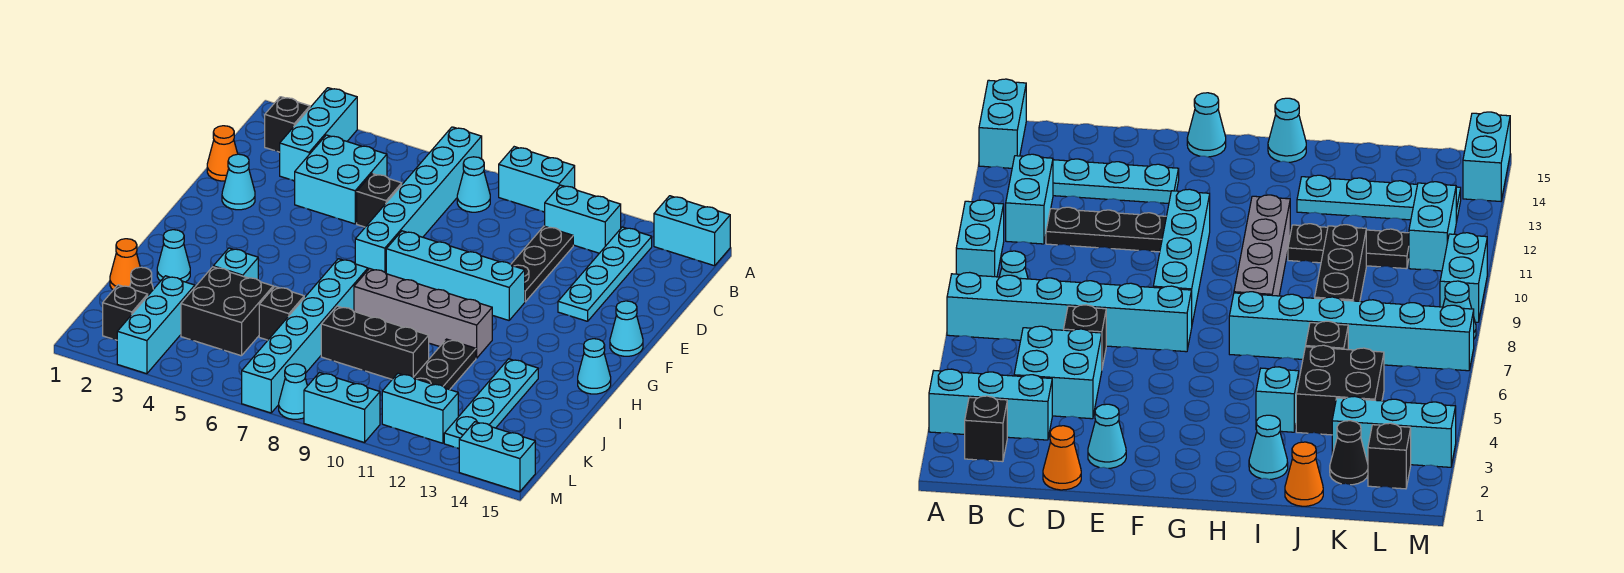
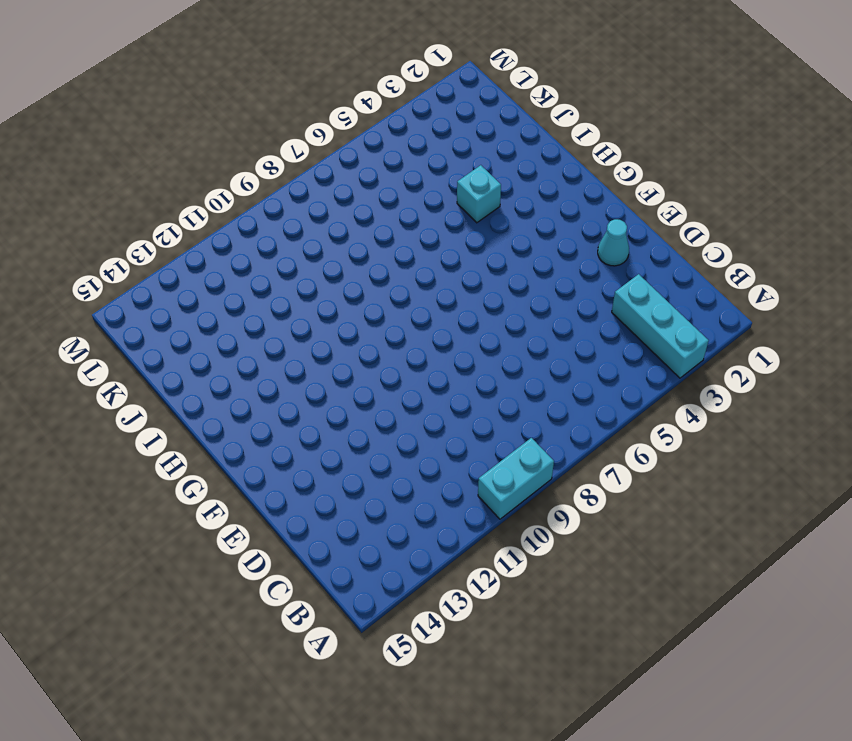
none -> cyan brick A7:F7 level 1
none -> cyan brick A14:A15 level 1
none -> black brick B2 level 1
none -> cyan cone B8 level 1

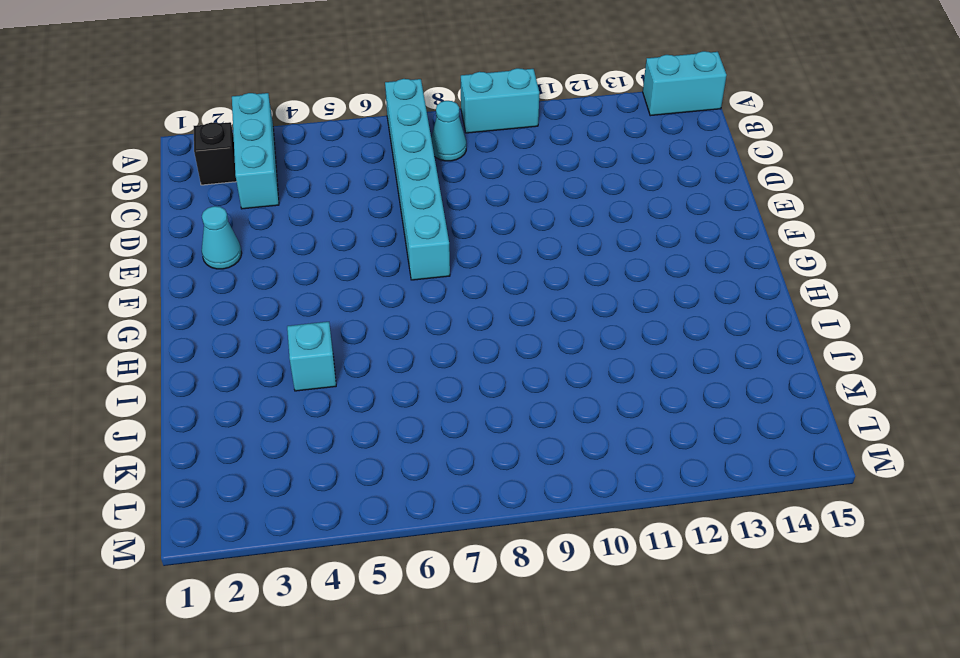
none -> cyan brick B11:B12 level 1
none -> cyan plate B13:E13 level 1
none -> cyan brick C4:D5 level 1
none -> black plate C11:E11 level 1

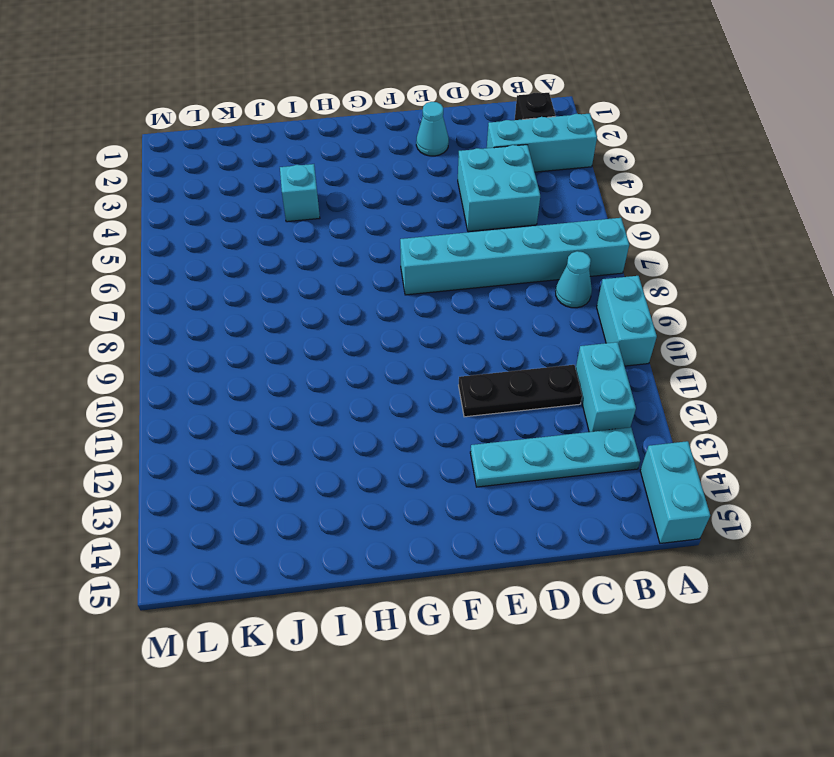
none -> orange cone D1 level 1
none -> black brick D6 level 1
none -> cyan brick F8:F11 level 1
none -> cyan cone F15 level 1

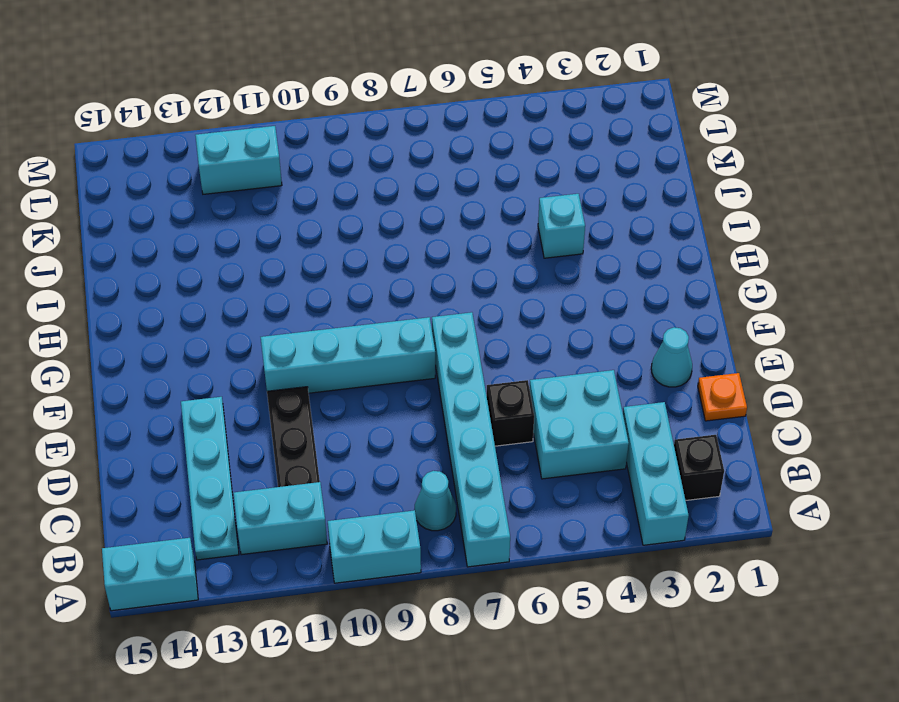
orange plate D1 level 1 -> orange cone D1 level 1
none -> cyan cone F15 level 1
none -> cyan brick H7:M7 level 1
none -> grey brick H8:H11 level 1
none -> cyan cone H15 level 1

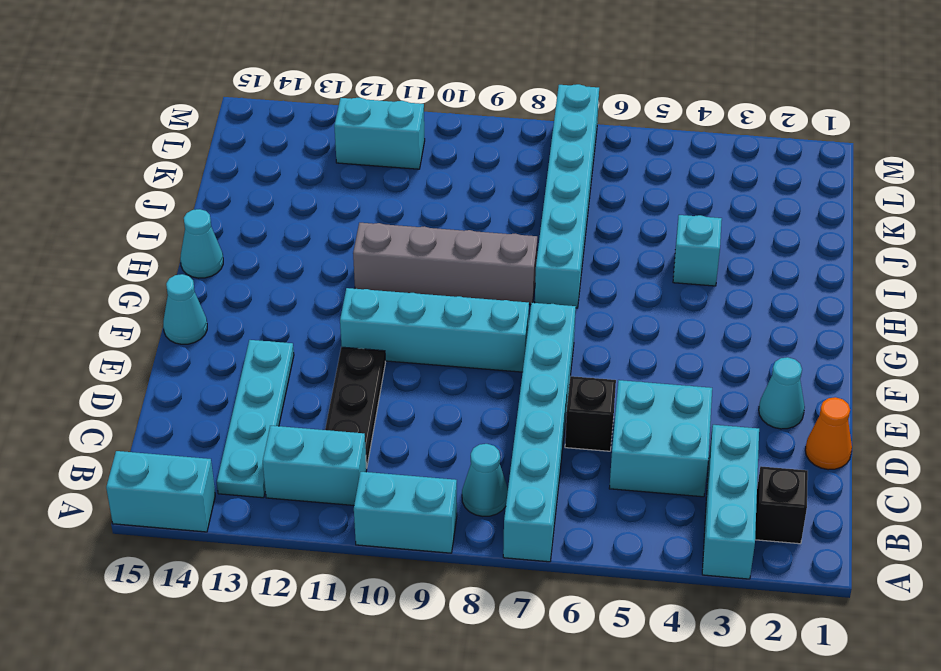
none -> cyan cone I2 level 1
none -> black plate I11:K11 level 1
none -> cyan plate I13:L13 level 1
none -> orange cone J1 level 1

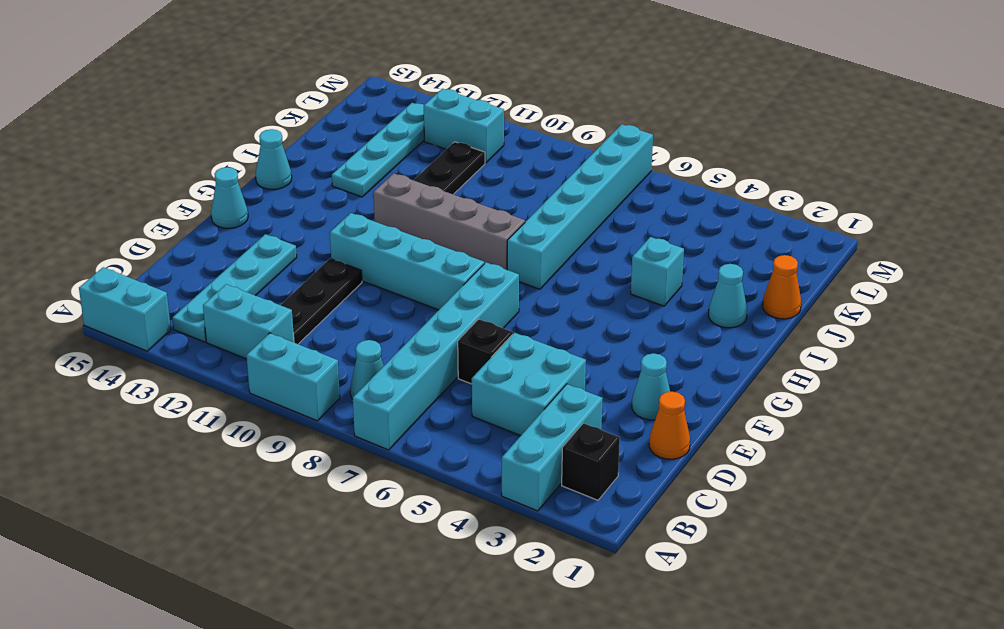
none -> black brick J4:K5 level 1
none -> black brick J6 level 1
none -> black brick J8:J10 level 1
none -> black cone K2 level 1

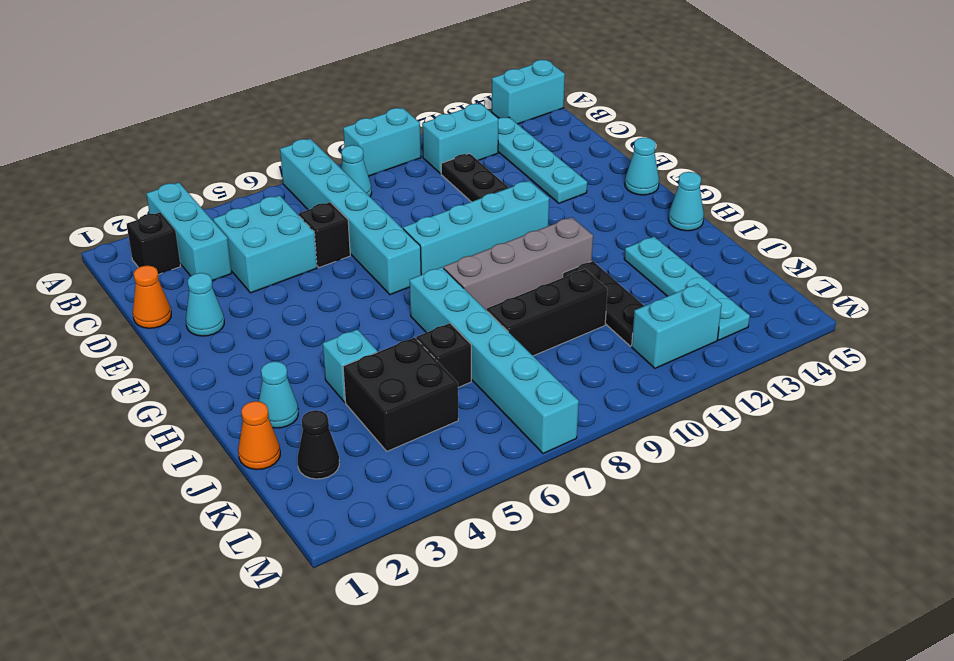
none -> cyan brick K3:M3 level 1
none -> black brick L2 level 1
none -> cyan cone M8 level 1
none -> cyan brick M9:M10 level 1

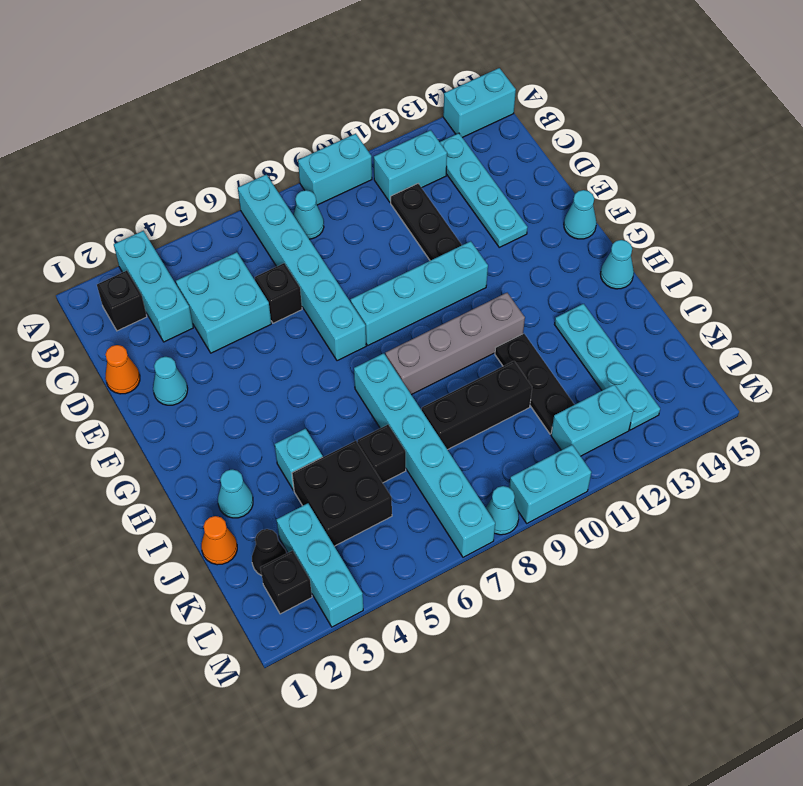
none -> cyan brick M14:M15 level 1

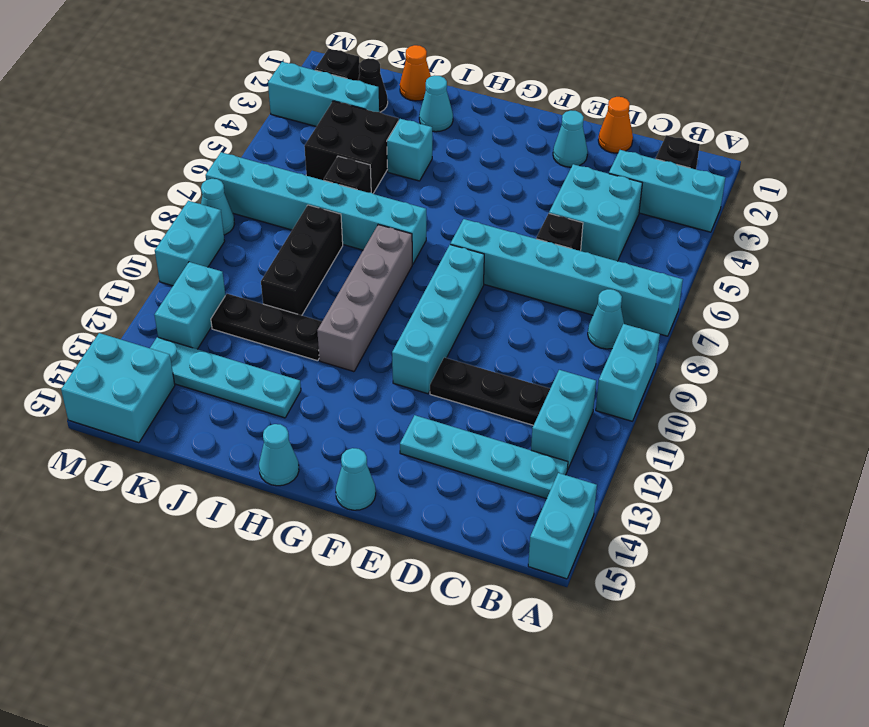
cyan brick L14:M15 level 1 -> cyan brick M14:M15 level 1

